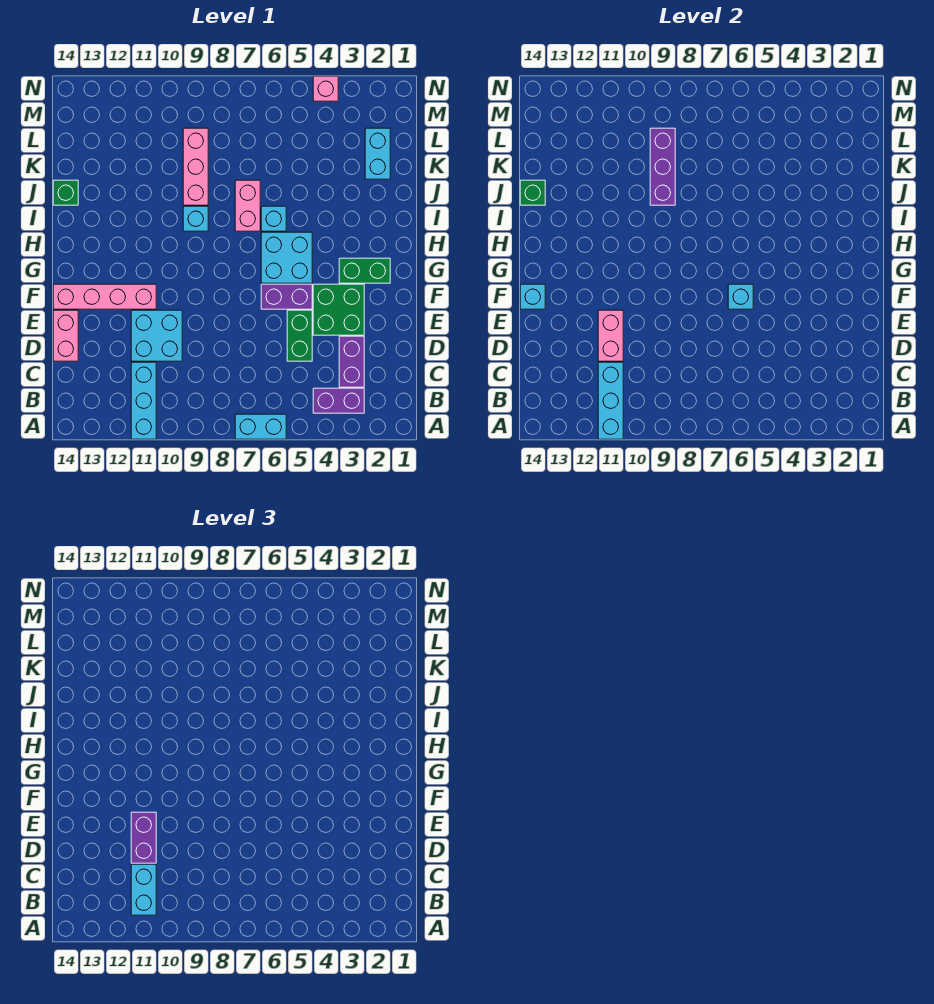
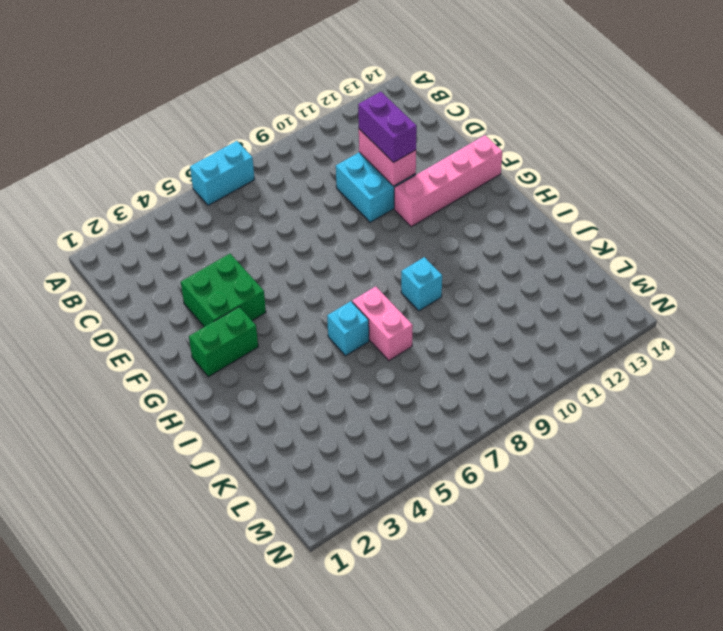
none -> cyan brick A11:C11 level 1
none -> purple brick B3:B4 level 1
none -> purple brick C3:D3 level 1

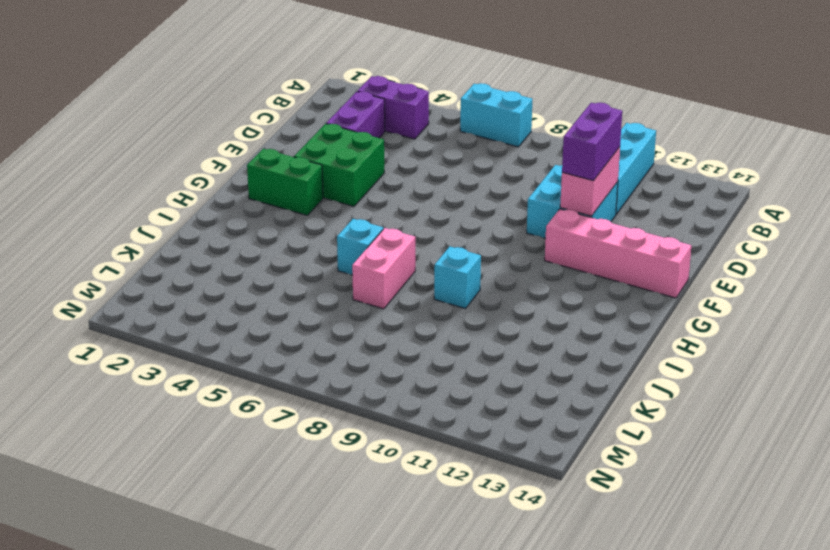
none -> green brick D5:E5 level 1
none -> pink brick D14:E14 level 1
none -> purple brick F5:F6 level 1

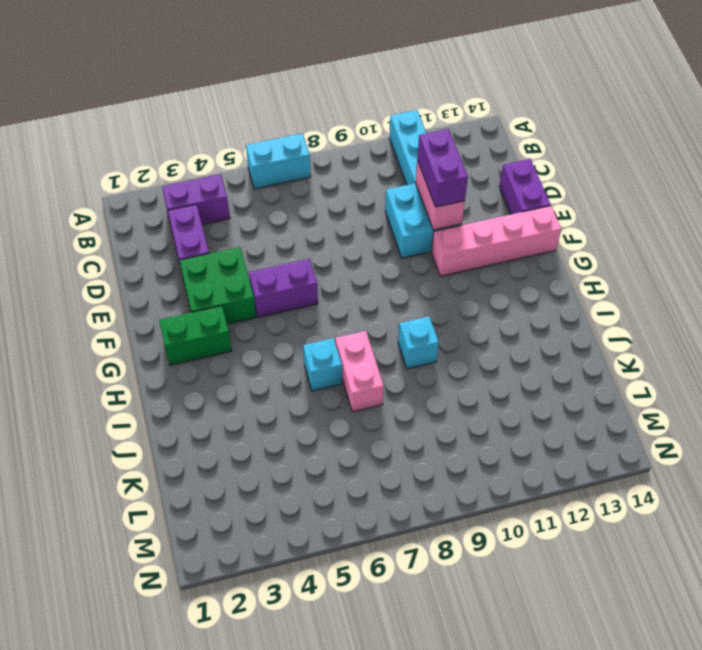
purple brick D14:E14 level 1 -> pink brick D14:E14 level 1
none -> green brick D5:E5 level 1
none -> cyan brick G5:H6 level 1
none -> pink brick J9:L9 level 1

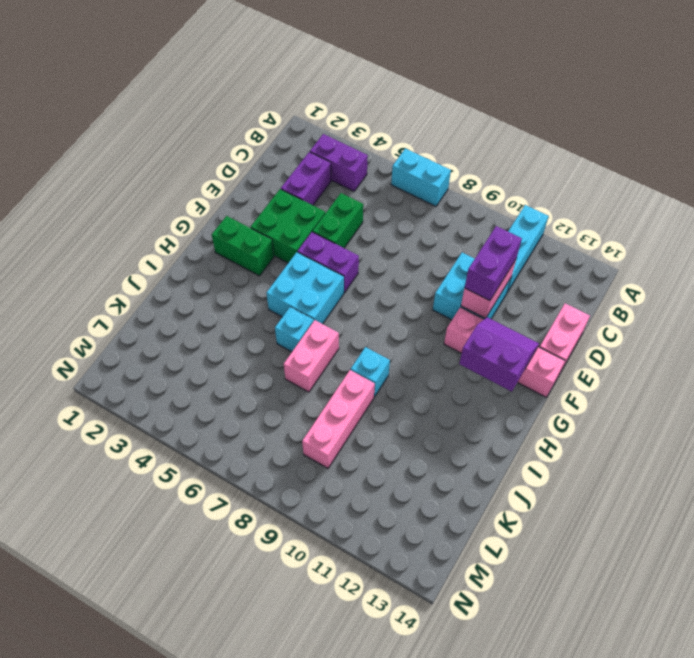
purple slope F12:G13 level 2 top G -> none
none -> green brick J14 level 1
none -> cyan brick K2:L2 level 1
none -> pink brick N4 level 1

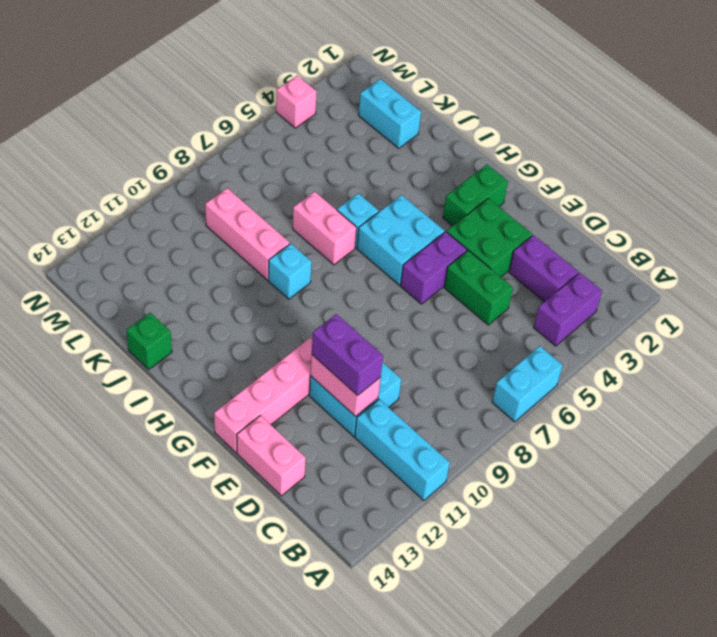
none -> cyan brick A11:C11 level 2
none -> cyan brick F6 level 2
none -> cyan brick F14 level 2

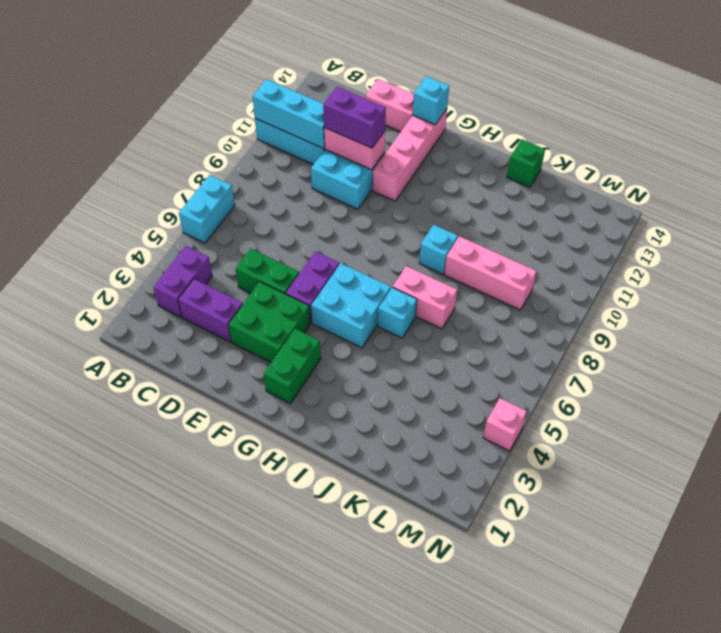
none -> cyan brick K2:L2 level 1
none -> cyan brick F6 level 2
none -> purple brick J9:L9 level 2

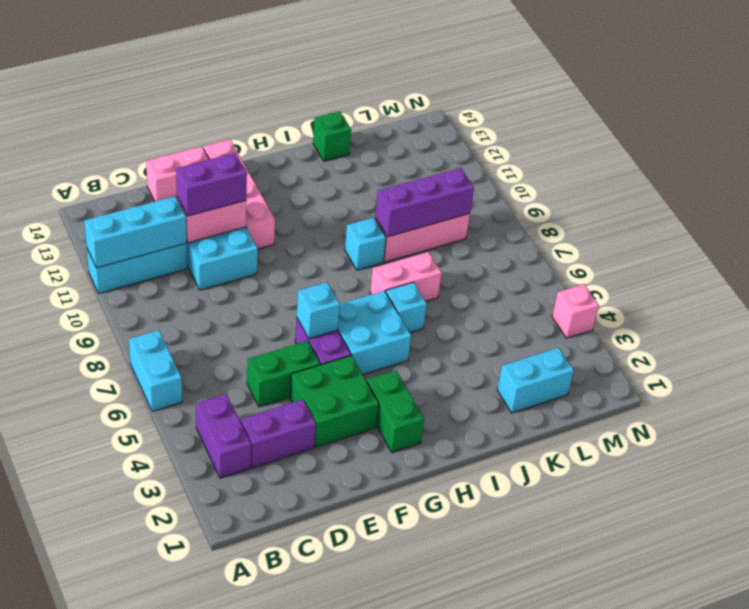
none -> cyan brick F14 level 2
none -> green brick J14 level 2
none -> cyan brick B11:C11 level 3

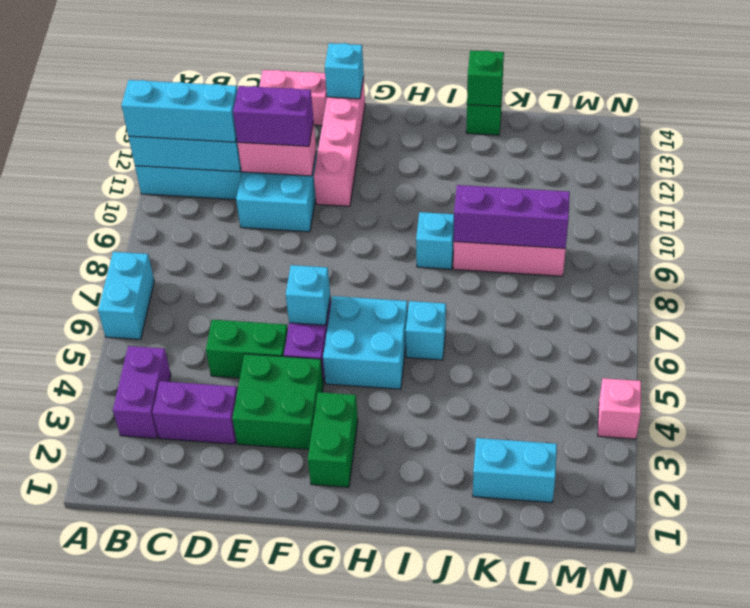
cyan brick A11:C11 level 3 -> cyan brick B11:C11 level 3
none -> pink brick I7:J7 level 1

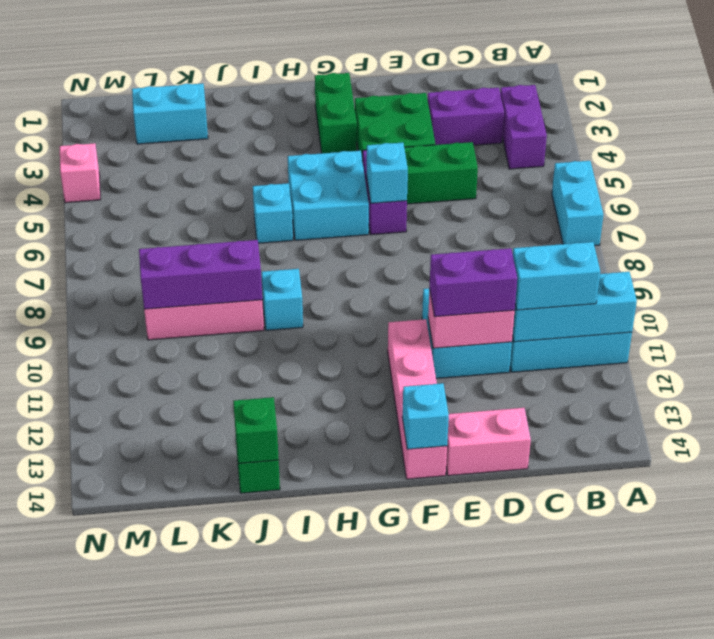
none -> pink brick I7:J7 level 1

